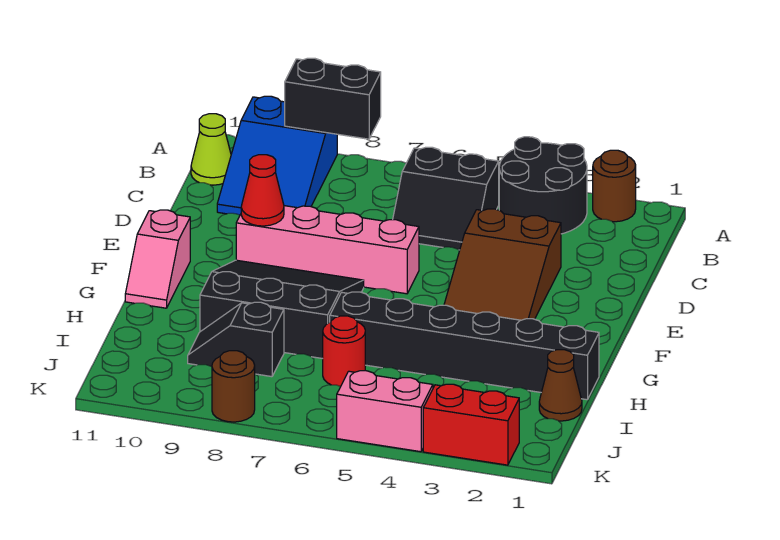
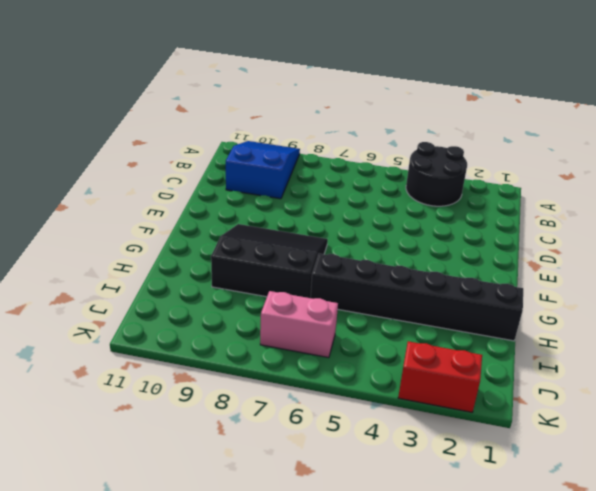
blue slope A9:C10 level 1 top C -> blue slope A9:C10 level 1 top A
pink brick J6:J7 level 1 -> pink brick K4:K5 level 1
none -> brown round brick A2 level 1
none -> black slope B5:C6 level 1 top B
none -> lime cone B11 level 1

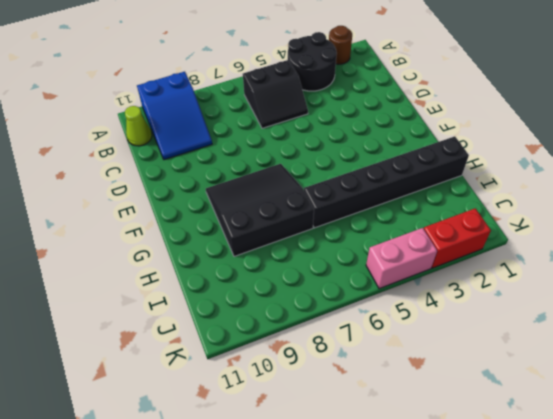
none -> brown slope D3:F4 level 1 top D
none -> pink brick E6:E9 level 1
none -> pink slope F11:G11 level 1 top F

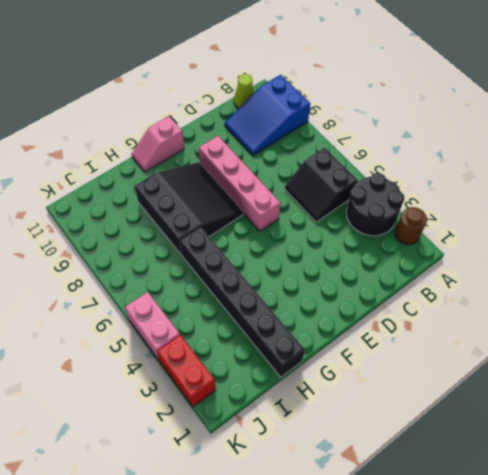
none -> brown slope D3:F4 level 1 top D
none -> brown cone I1 level 1
none -> red round brick I6 level 1

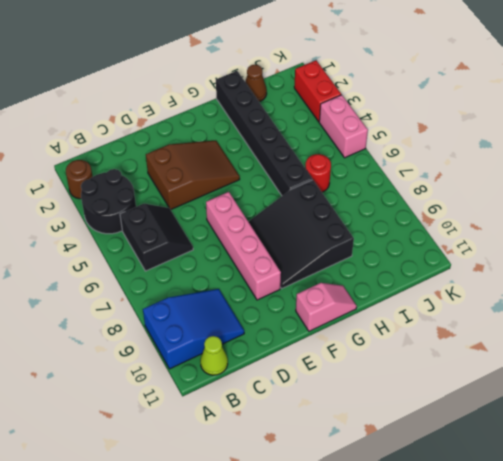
none -> black slope I8:I9 level 1 top 8
none -> brown round brick K8 level 1
none -> black brick A8:A9 level 2

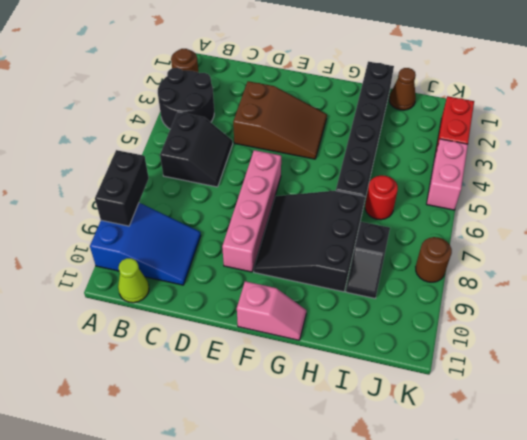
none -> red cone E9 level 2

